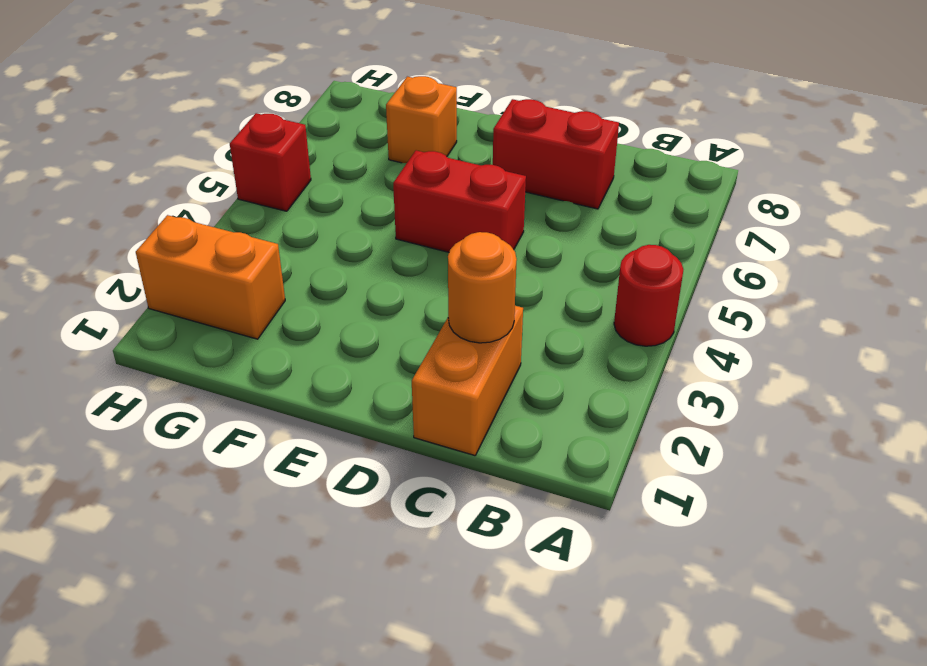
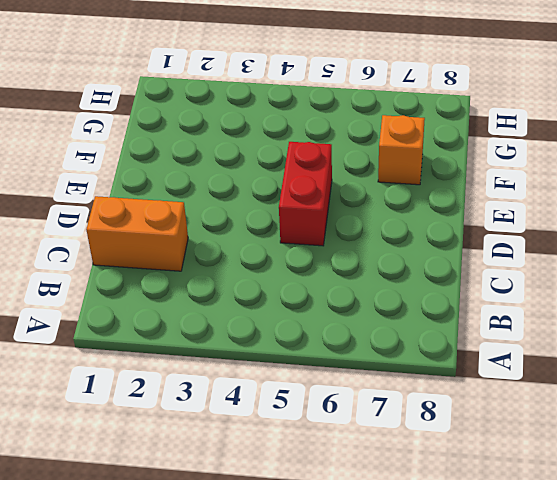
none -> red round brick A4 level 1
none -> red brick C7:D7 level 1

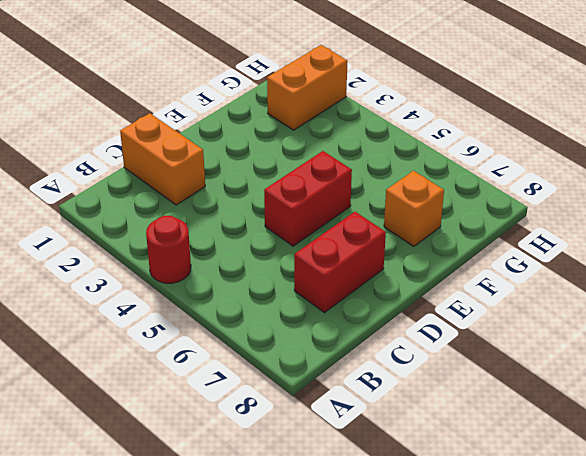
none -> red brick H5 level 1
none -> orange round brick C2 level 2

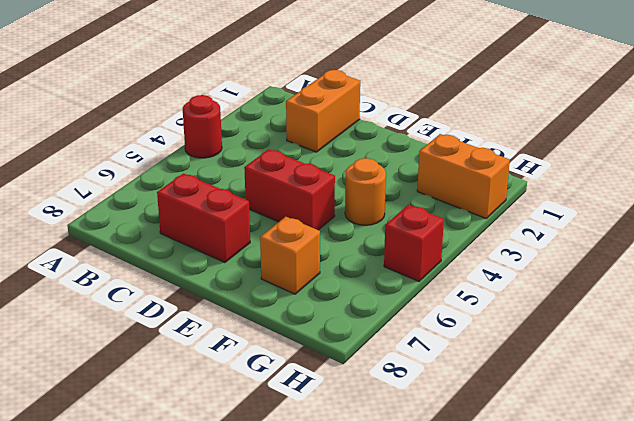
orange round brick F4 level 1 -> orange round brick C2 level 2

